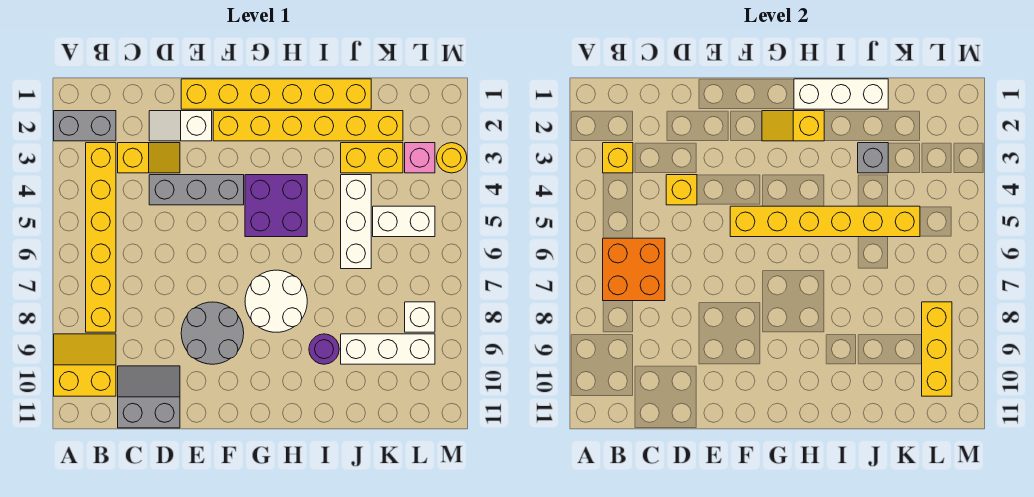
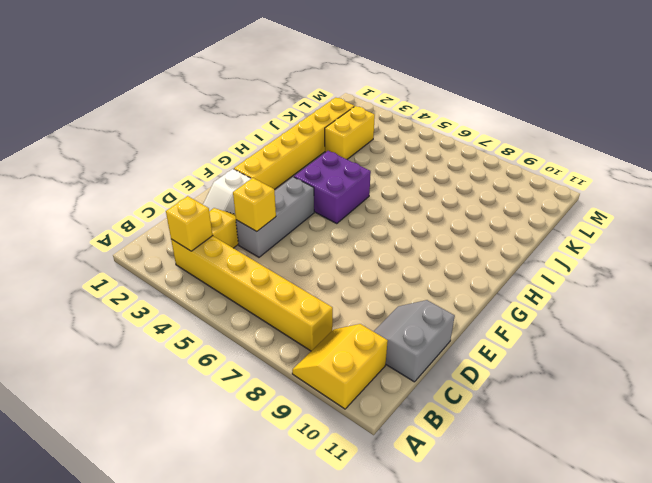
none -> grey brick A2:B2 level 1
none -> yellow brick E1:J1 level 1
none -> grey round brick E8:F9 level 1

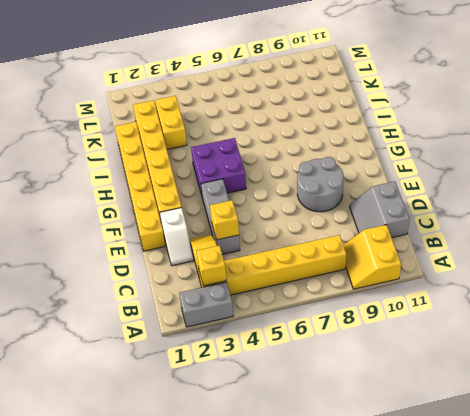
grey brick A2:A3 level 1 -> grey brick A2:B2 level 1
none -> white round brick G7:H8 level 1
none -> purple round brick I9 level 1
none -> white brick J4:J6 level 1

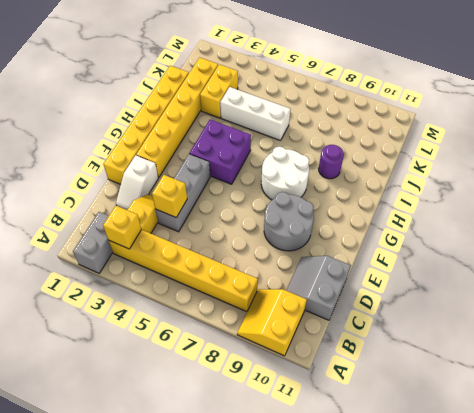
none -> white brick J9:L9 level 1
none -> white brick K5:L5 level 1
none -> pink brick L3 level 1

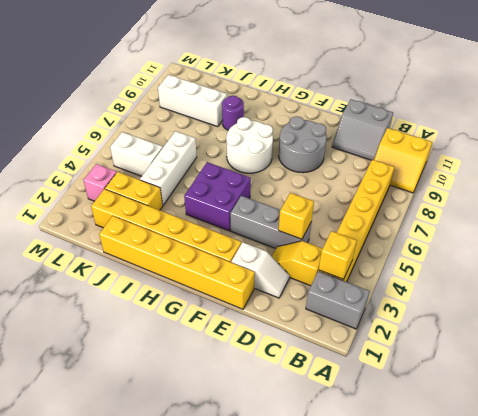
none -> white brick L8 level 1
none -> yellow round brick M3 level 1
none -> orange brick B6:C7 level 2

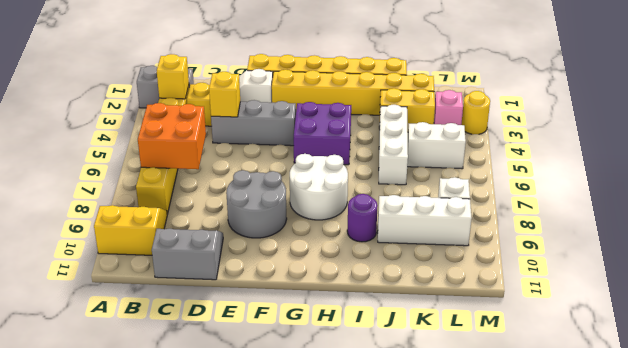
none -> yellow brick F5:K5 level 2
none -> yellow slope G2:H2 level 2 top H
none -> white brick H1:J1 level 2

